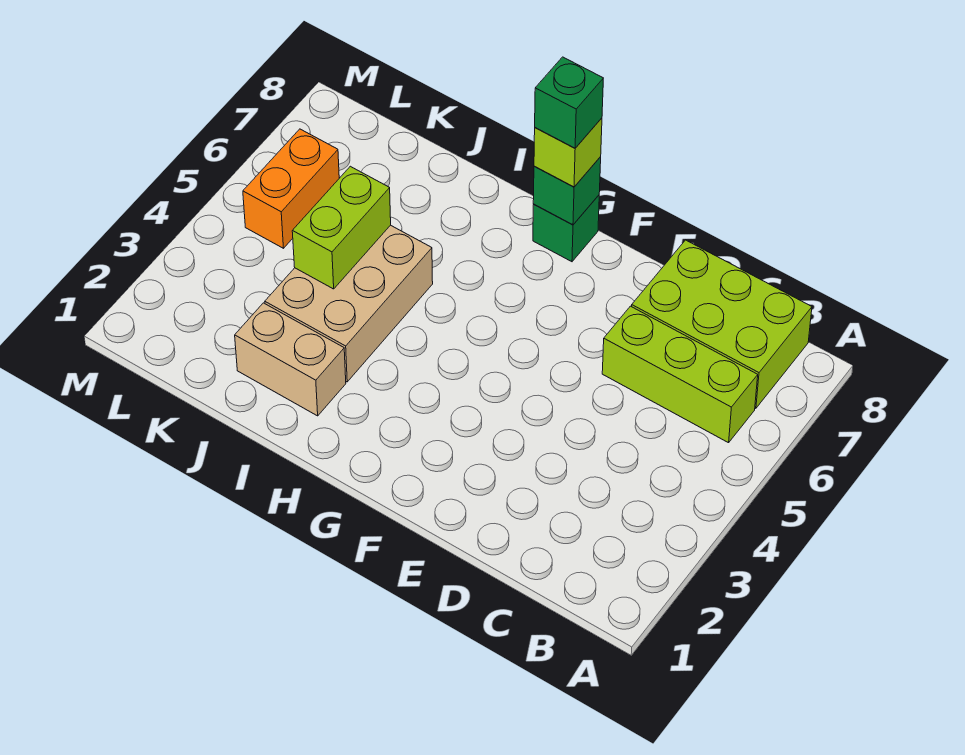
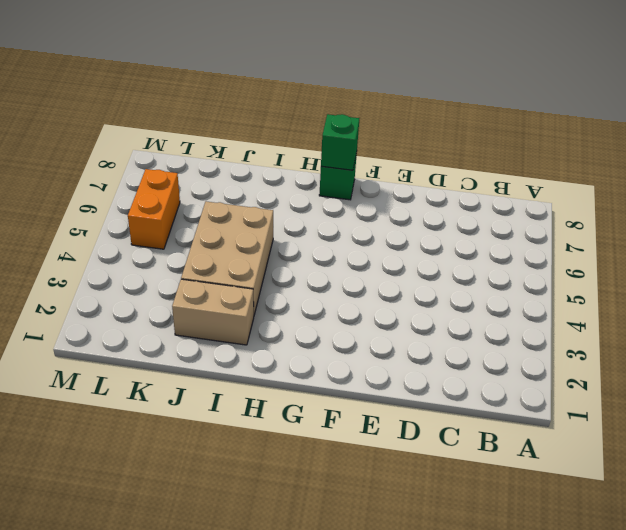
none -> lime brick B6:D6 level 1
none -> lime brick B7:D8 level 1

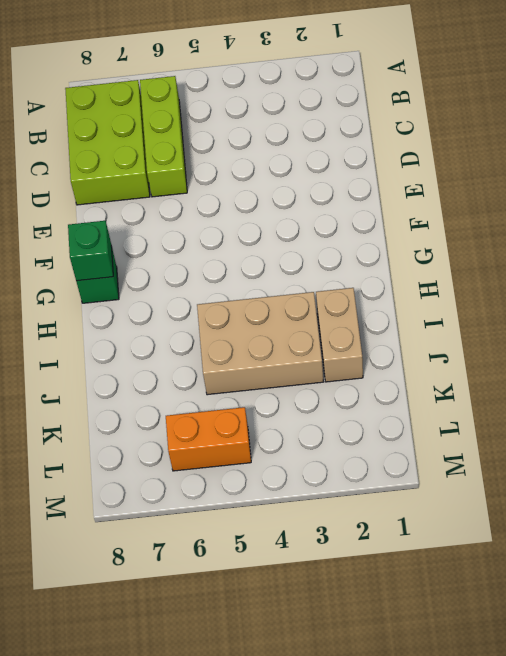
none -> lime brick J4:J5 level 2
none -> lime brick G8 level 3

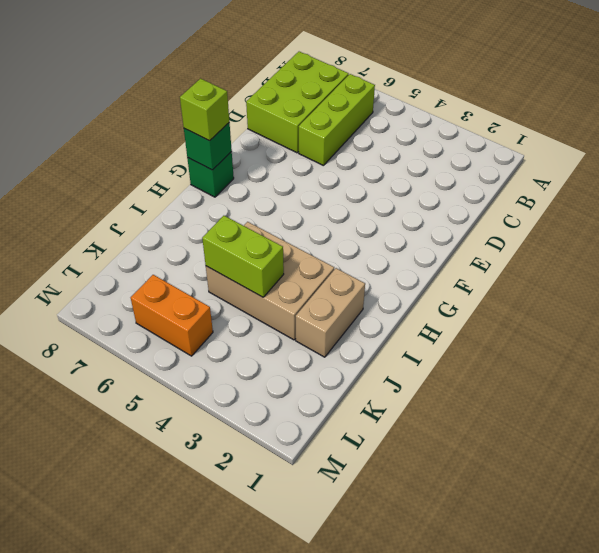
none -> green brick G8 level 4

